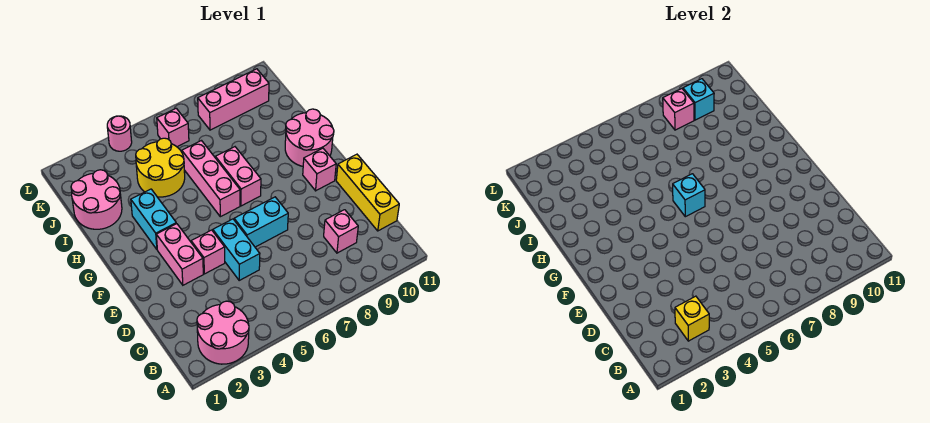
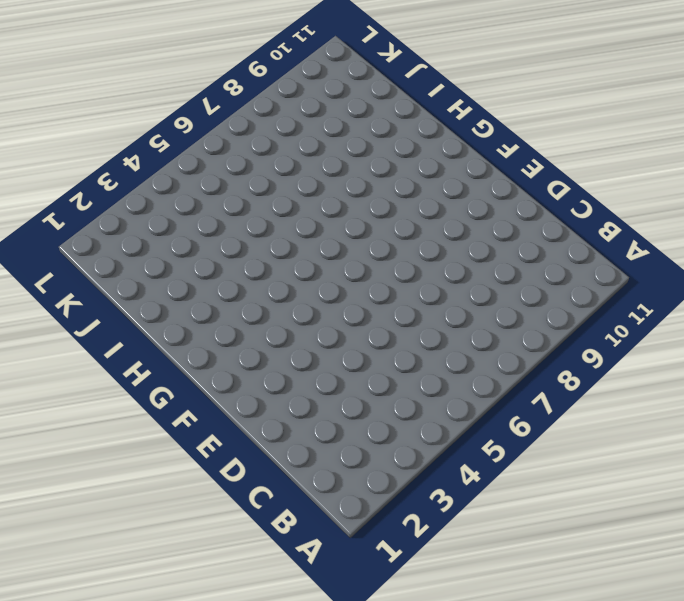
none -> pink round brick A2:B3 level 1
none -> pink brick C9 level 1
none -> yellow brick C11:E11 level 1

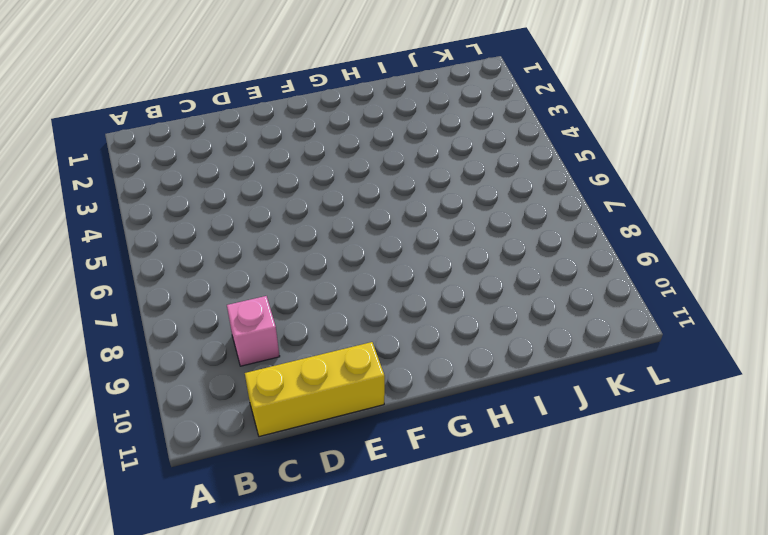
none -> pink round brick A2:B3 level 1
none -> cyan brick D5:E5 level 1
none -> pink brick E3:F3 level 1

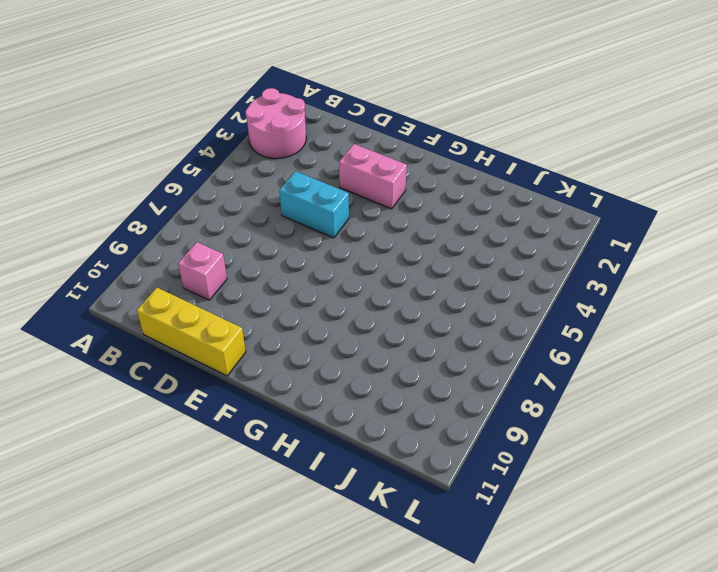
none -> pink brick E4 level 1
none -> cyan brick E6:E7 level 1
none -> pink brick F10 level 1

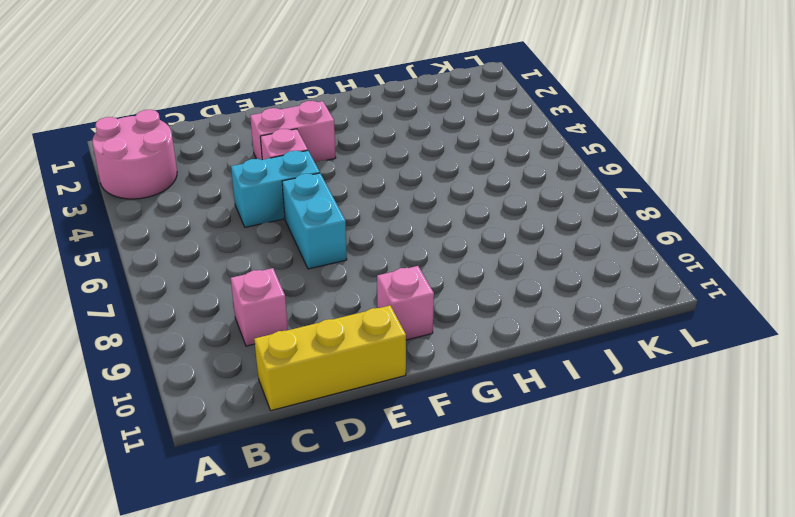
none -> cyan brick G3:H3 level 1
none -> pink brick G6:I6 level 1
none -> pink brick G7:H7 level 1

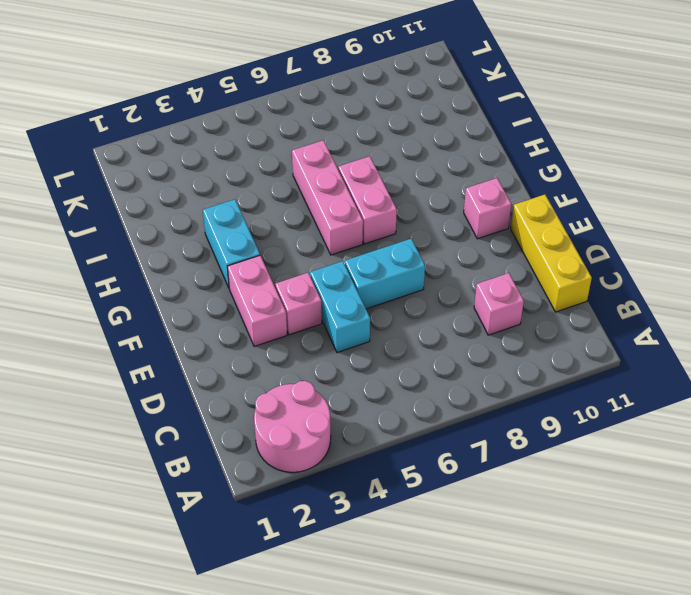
none -> pink round brick G10:H11 level 1
none -> pink round brick I1:J2 level 1
none -> yellow round brick I4:J5 level 1

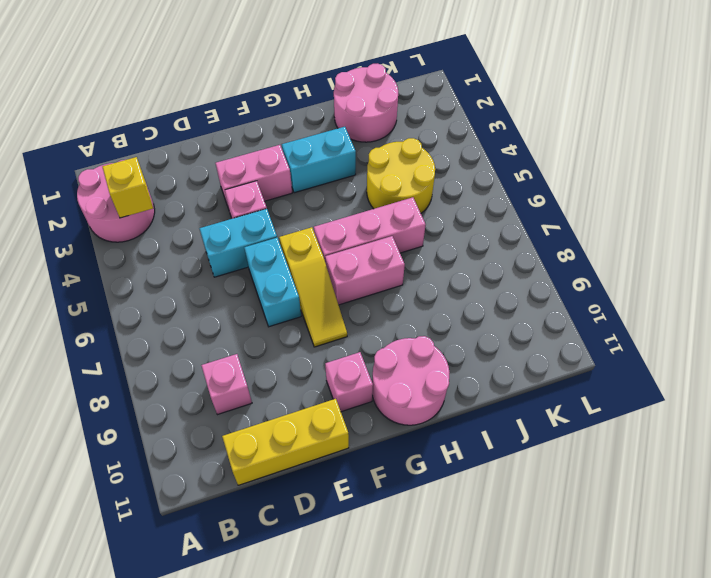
yellow slope F6:F8 level 1 top 6 -> none
none -> pink brick K6 level 1
none -> pink brick K8:K10 level 1
none -> pink round brick L4 level 1

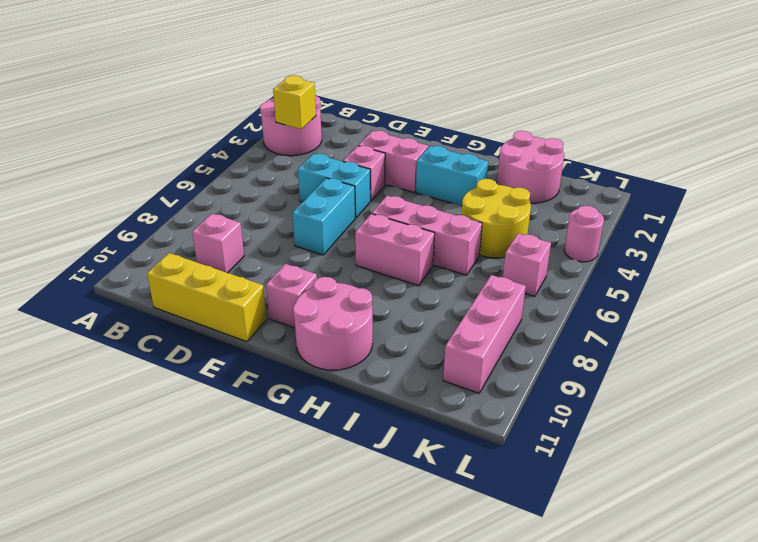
none -> cyan brick G6 level 2
none -> pink brick K8 level 2
none -> cyan brick K9 level 2

